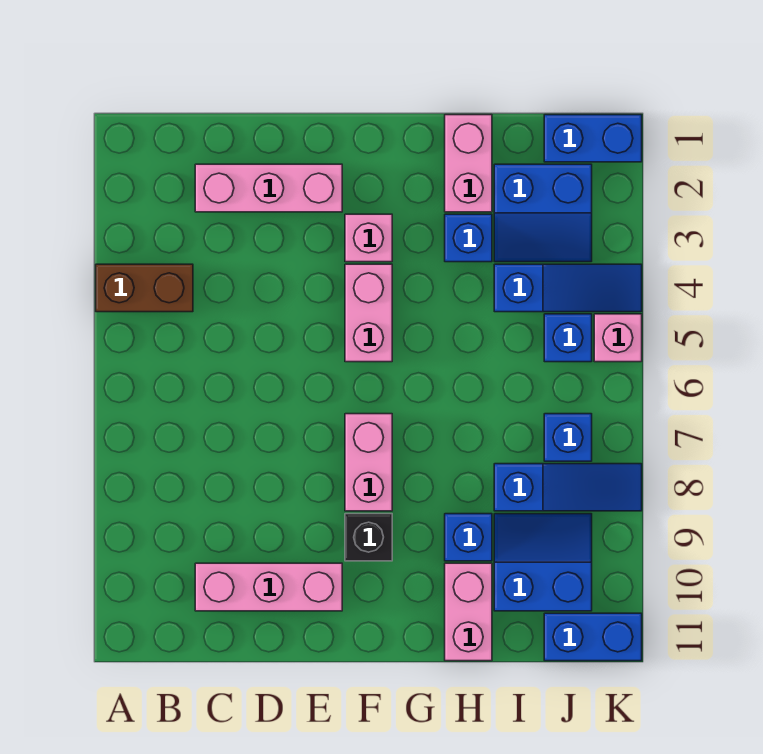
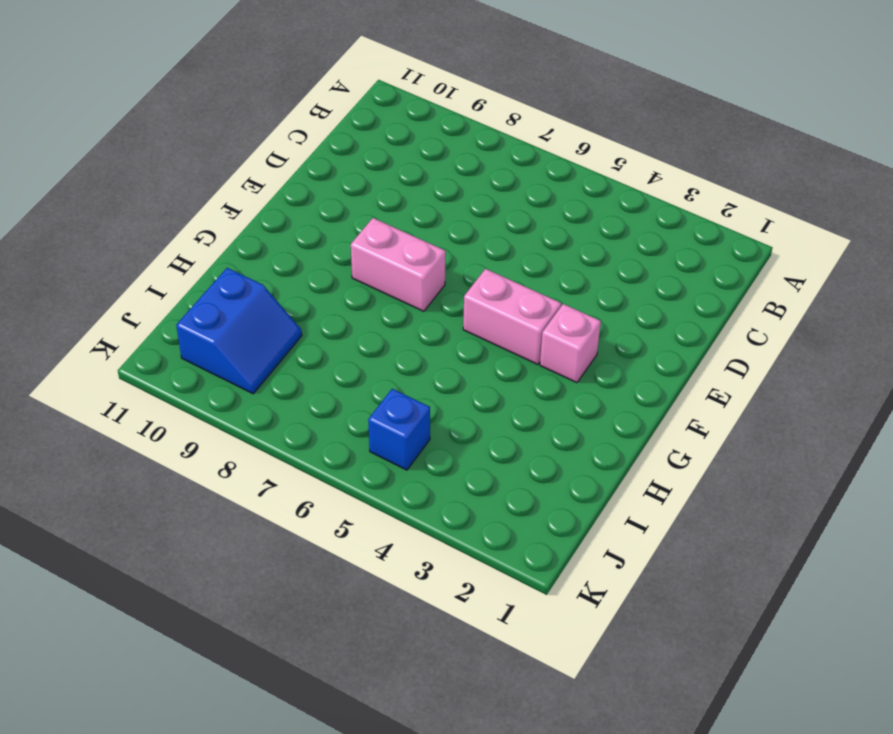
none -> brown brick A4:B4 level 1
none -> pink brick C2:E2 level 1
none -> pink brick C10:E10 level 1

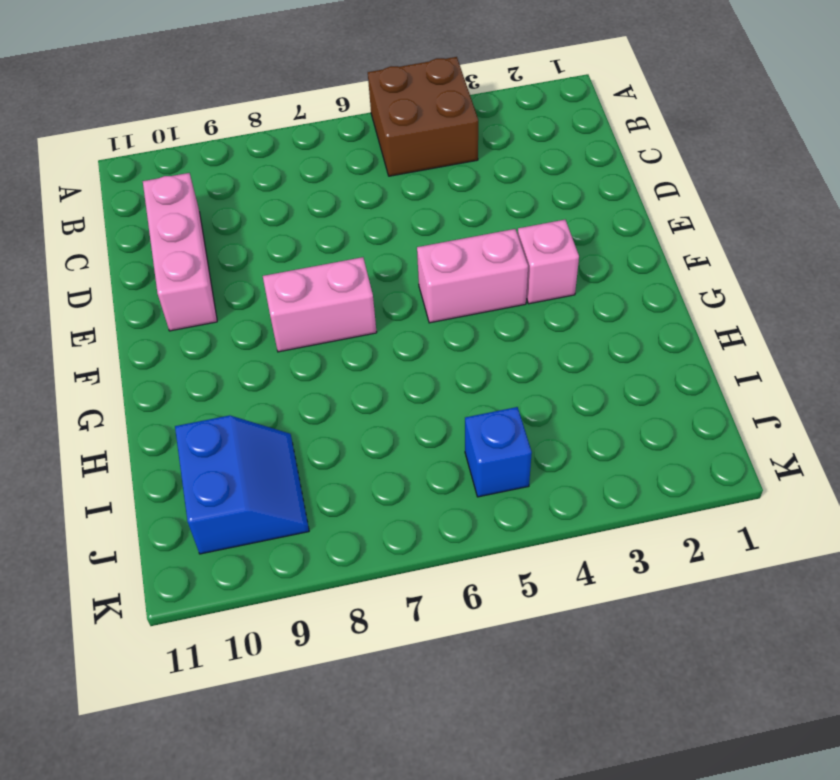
brown brick A4:B5 level 1 -> brown brick A4:B4 level 1
none -> pink brick C2:E2 level 1
none -> black brick F9 level 1
none -> pink brick H1:H2 level 1

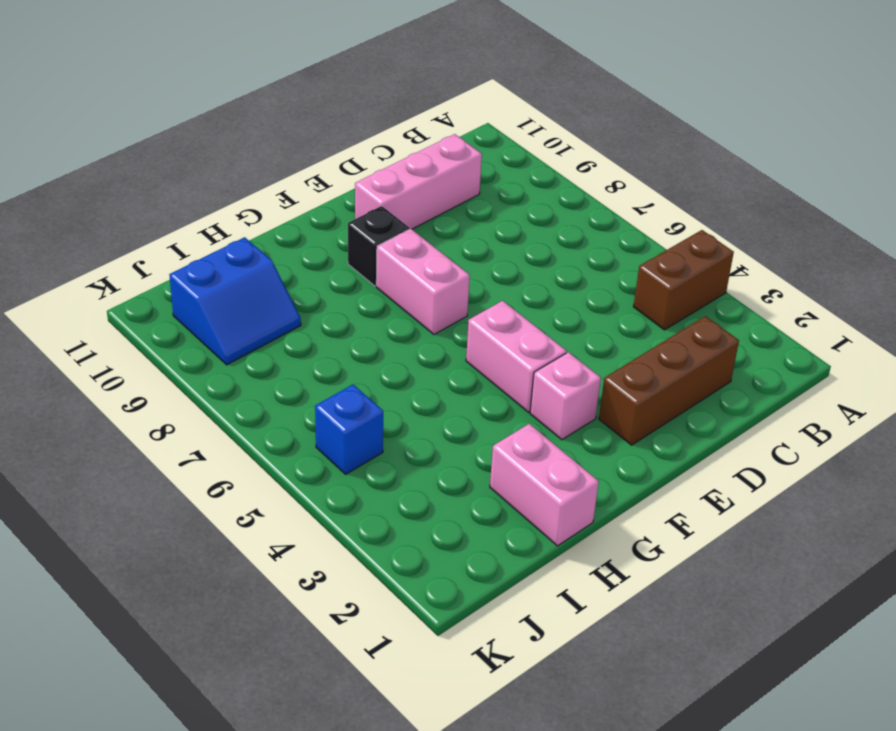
brown brick C2:E2 level 1 -> pink brick C2:E2 level 1
none -> blue brick H3 level 1
none -> blue brick H9 level 1
none -> pink brick H10:H11 level 1

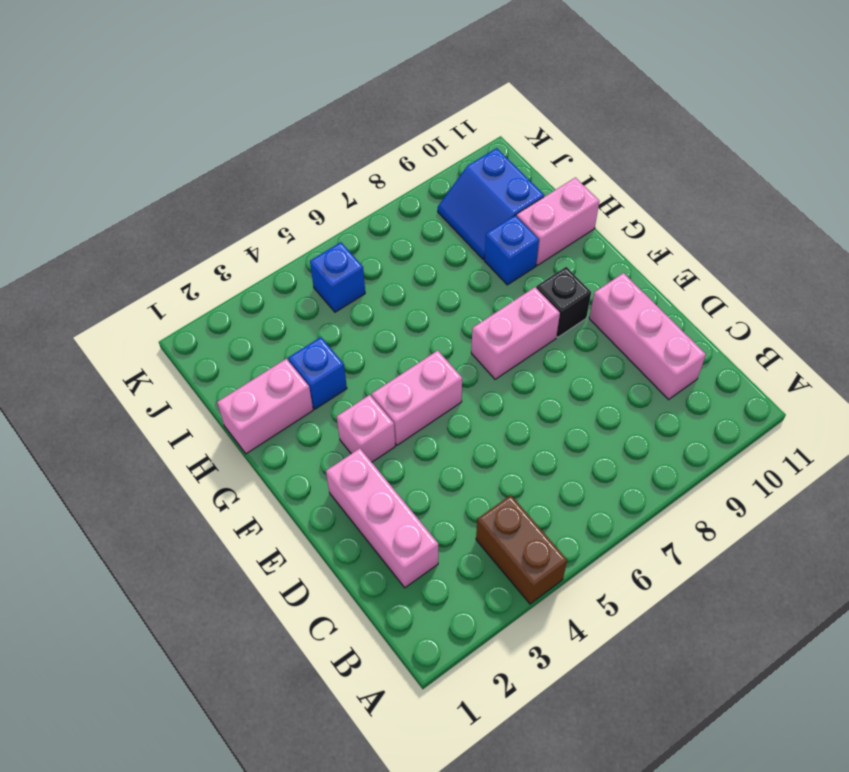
none -> blue slope I2:J3 level 1 top 2
none -> blue slope I4:K4 level 1 top I
none -> blue slope I8:K8 level 1 top I

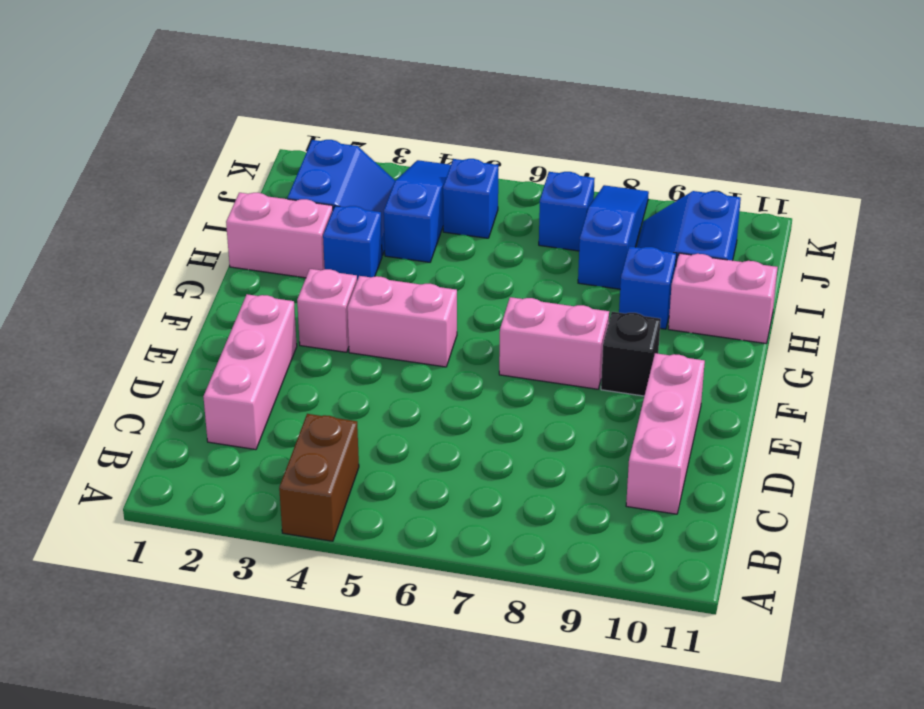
none -> blue brick J1:K1 level 1
none -> blue brick J11:K11 level 1
none -> pink brick K5 level 1

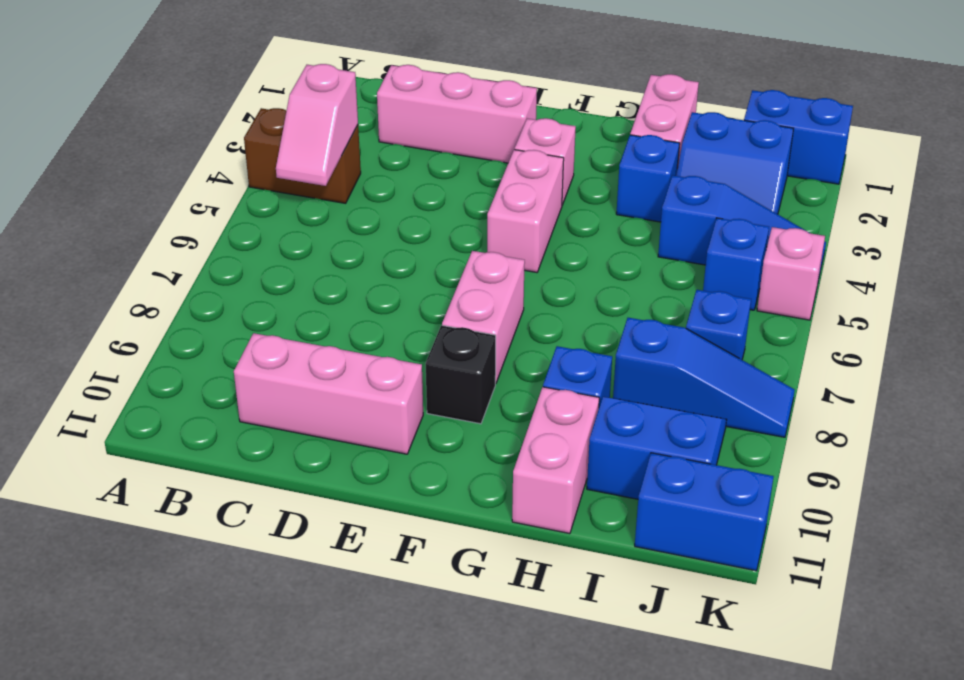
pink slope B4:B5 level 2 top 4 -> none

